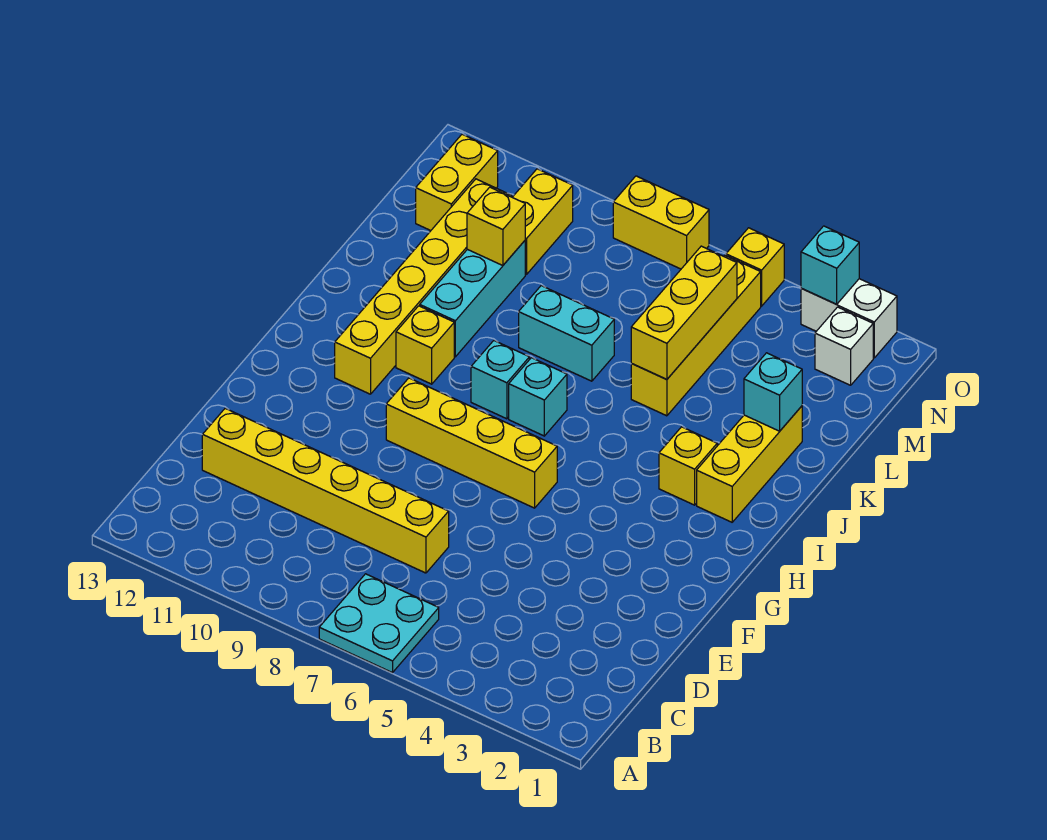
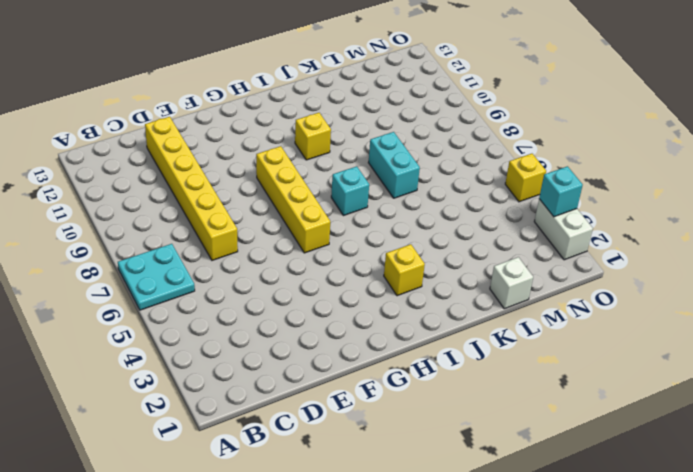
white brick L1 level 1 -> white brick N2 level 1
none -> yellow brick H11:M11 level 1
none -> yellow brick I2:K2 level 1
none -> cyan brick I8 level 1

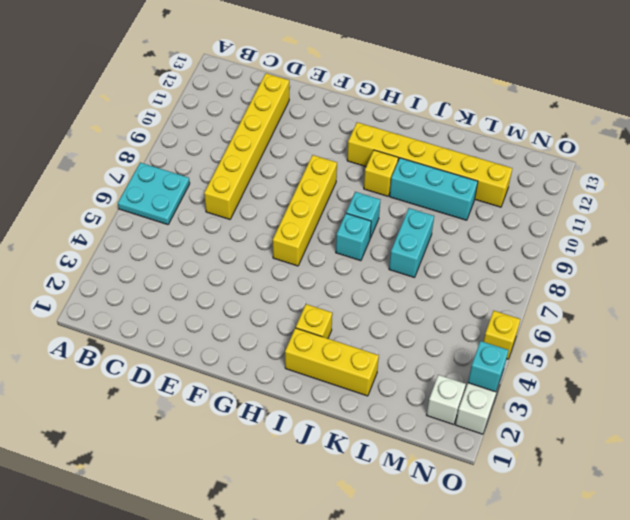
none -> yellow brick K5:N5 level 1
none -> yellow brick M10:N10 level 1
none -> yellow brick M12:N12 level 1

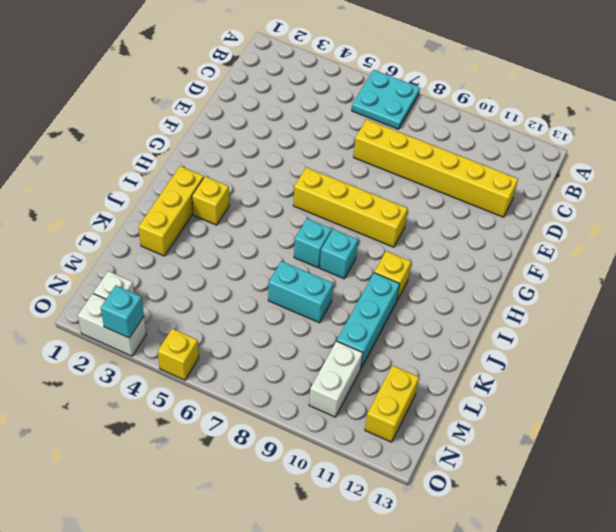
white brick M10:N10 level 1 -> yellow brick M10:N10 level 1
none -> yellow brick H11:M11 level 1
none -> yellow brick K5:N5 level 1
none -> yellow brick O7:O8 level 1

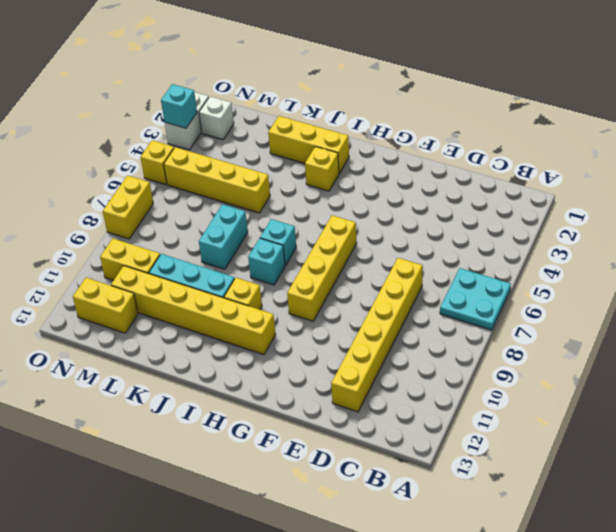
none -> cyan brick K2 level 2
none -> yellow brick K5:M5 level 2
none -> yellow brick L10 level 2

